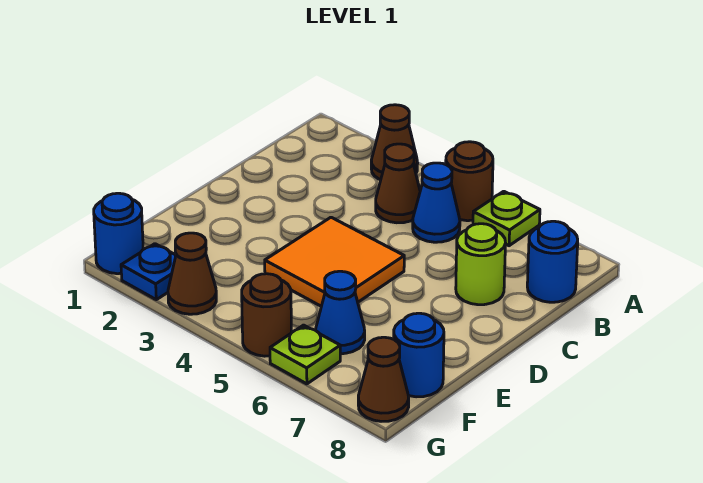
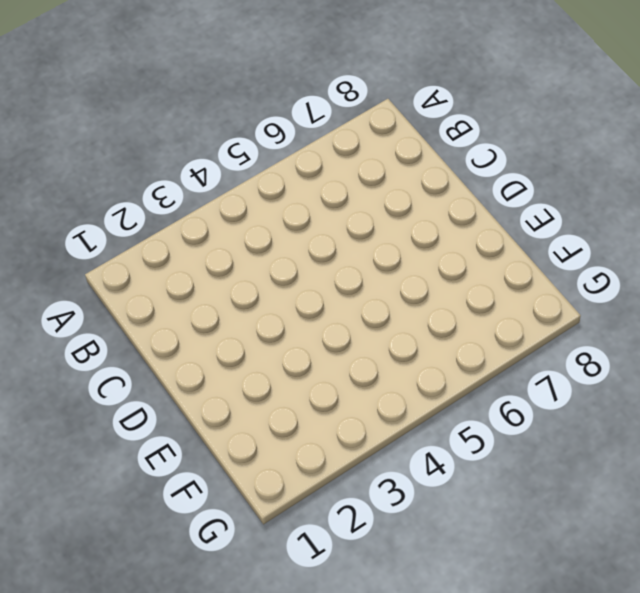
none -> brown cone A3 level 1
none -> brown round brick A5 level 1
none -> lime plate A6 level 1

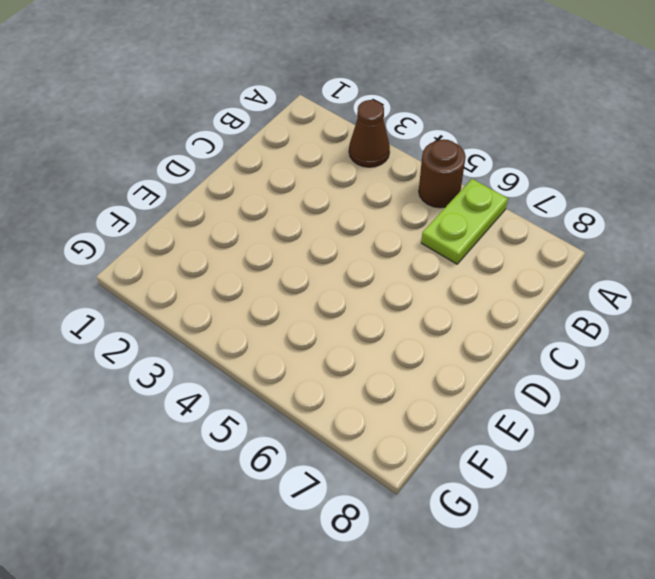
lime plate A6:B6 level 1 -> lime plate A6 level 1
none -> brown cone B4 level 1
none -> blue cone B5 level 1
none -> blue round brick B8 level 1

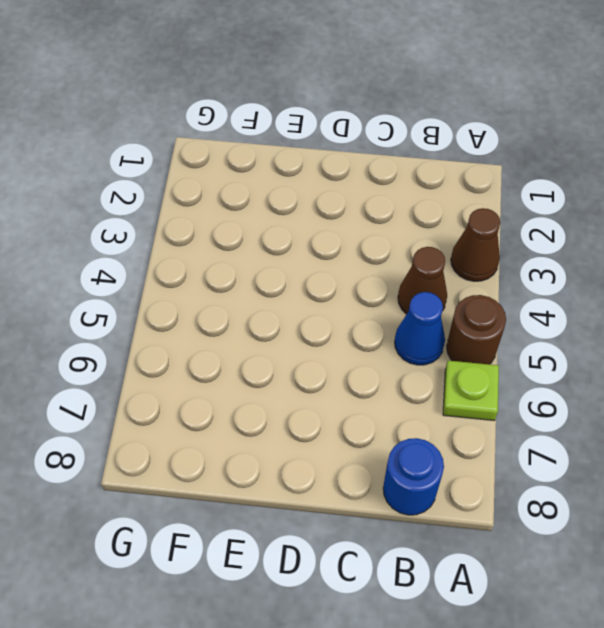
none -> lime round brick C7 level 1
none -> orange tile D4:E5 level 1
none -> blue cone F6 level 1

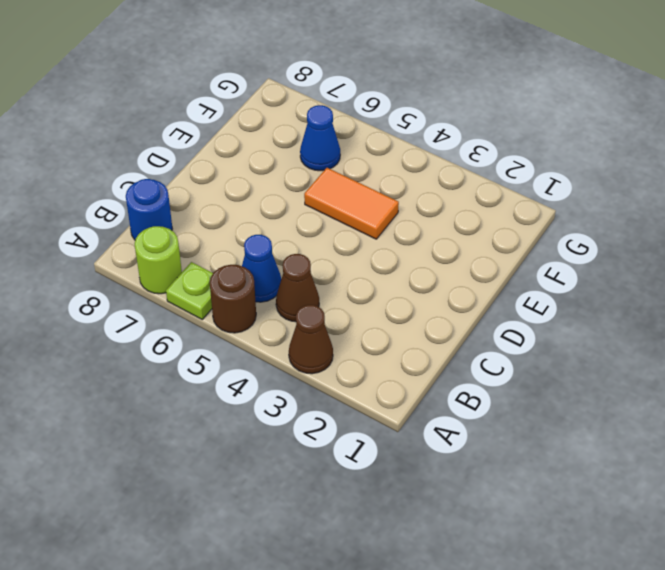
lime round brick A7 level 1 -> lime round brick C7 level 1
orange tile E4:E5 level 1 -> orange tile D4:E5 level 1
none -> blue round brick F8 level 1
none -> blue round brick G1 level 1
none -> blue plate G2 level 1

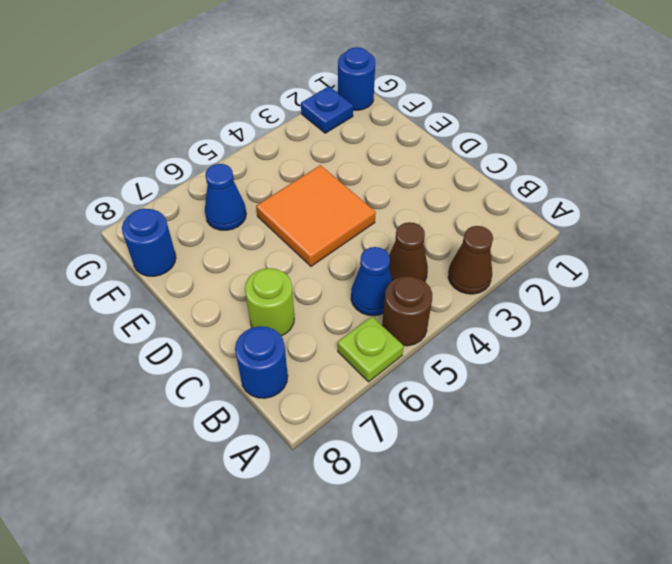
none -> brown cone G3 level 1
none -> brown round brick G5 level 1
none -> lime plate G6 level 1

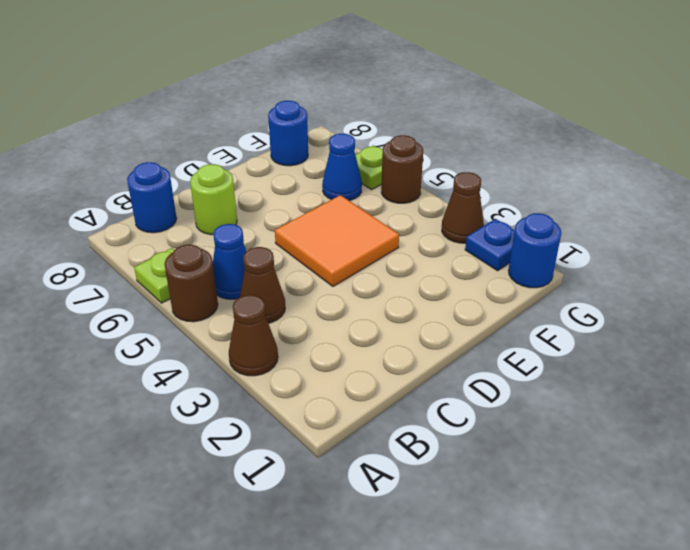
none -> brown cone G8 level 1

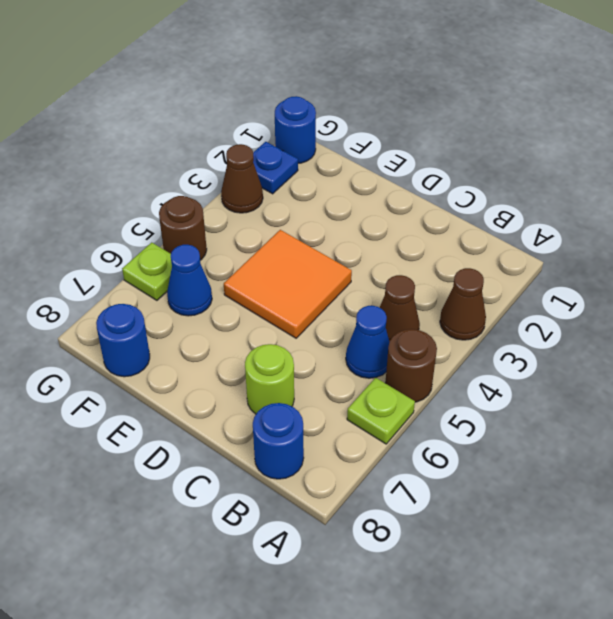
none -> brown cone G8 level 1

